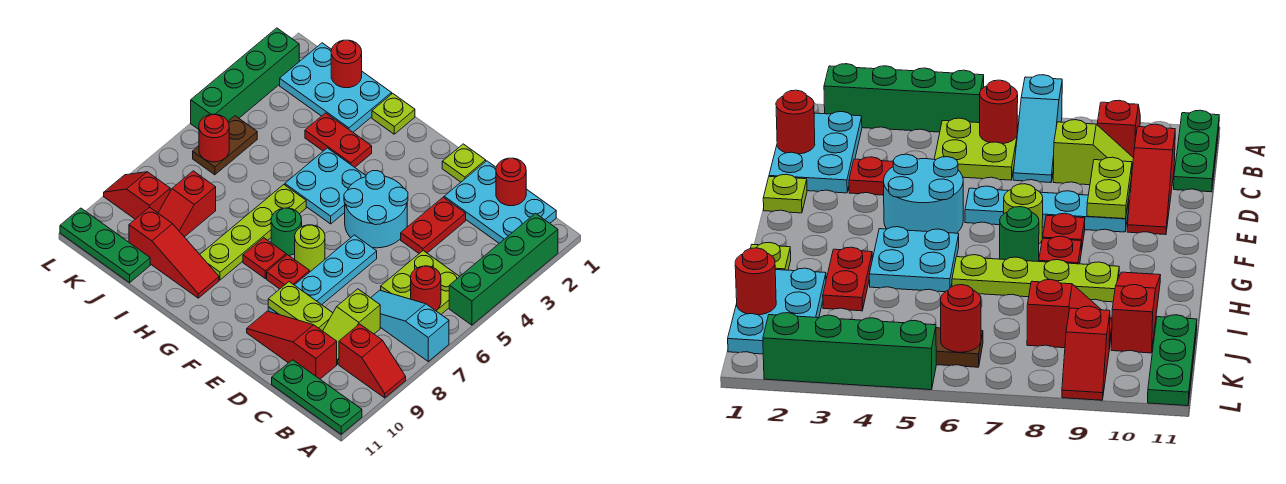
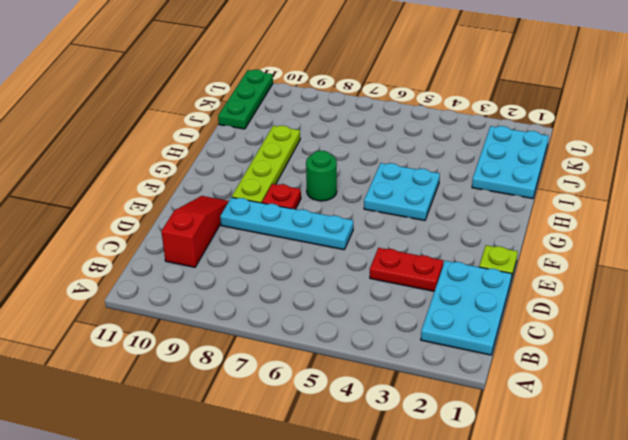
lime plate F9:I9 level 1 -> lime plate H6:H9 level 1
none -> green brick A2:A5 level 1
none -> cyan slope A7:C7 level 1 top A
none -> red slope A9:B9 level 1 top B
none -> green plate A11:C11 level 1

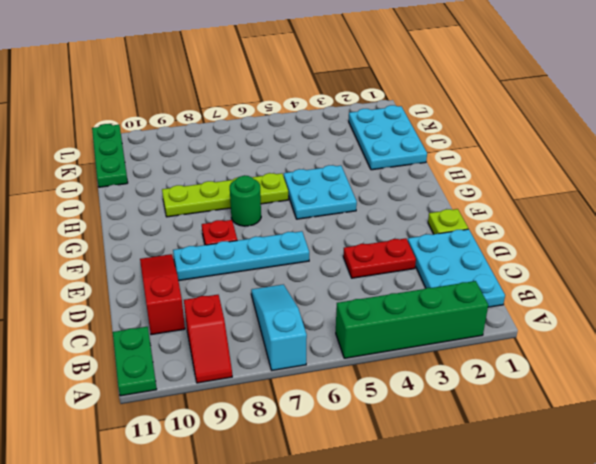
green plate A11:B11 level 1 -> green plate A11:C11 level 1
none -> lime plate B5:C6 level 1
none -> lime slope C8:C9 level 1 top 8
none -> cyan round brick E4:F5 level 1
none -> lime round brick F7 level 1

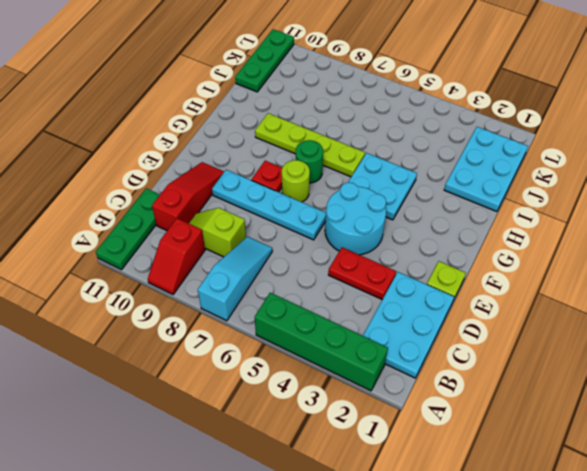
none -> lime plate B5:C6 level 1
none -> red plate G8 level 1
none -> lime plate H1 level 1
none -> red plate H3:I3 level 1

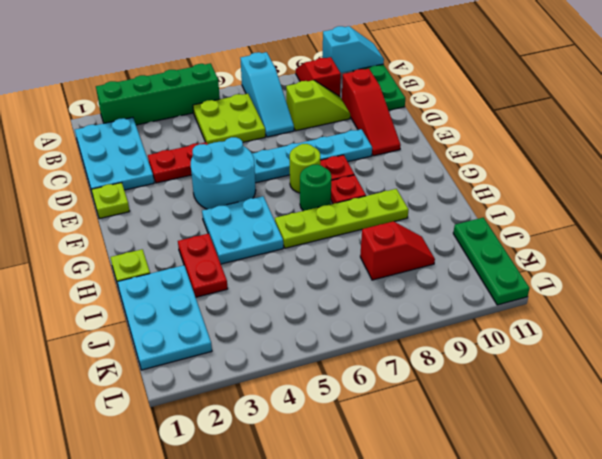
cyan slope A10:A11 level 2 top 10 -> none
none -> red slope H10:J10 level 1 top J
none -> brown plate K5:K6 level 1
none -> red slope K9:L9 level 1 top K
none -> green brick L2:L5 level 1

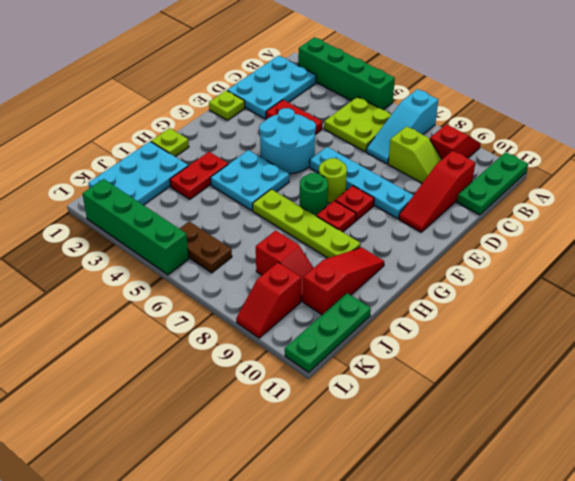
none -> red round brick B6 level 2
none -> red round brick C1 level 2
none -> lime plate D9:E9 level 2
none -> red round brick J1 level 2

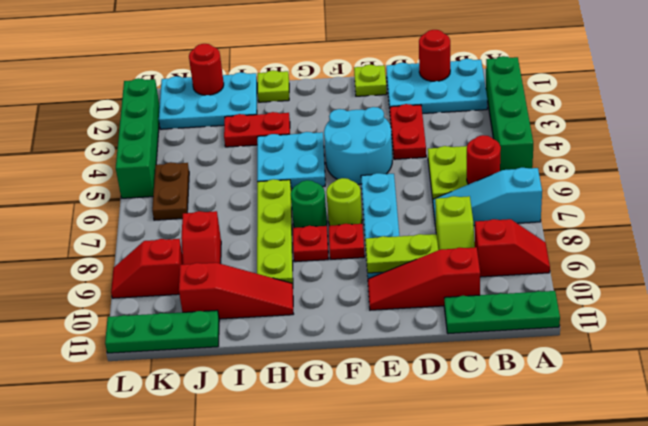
none -> red round brick K6 level 2

